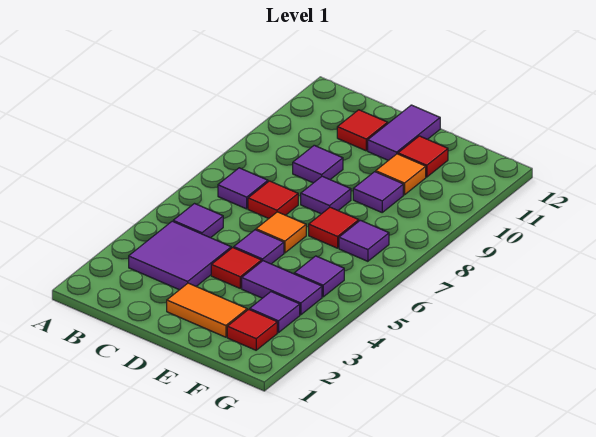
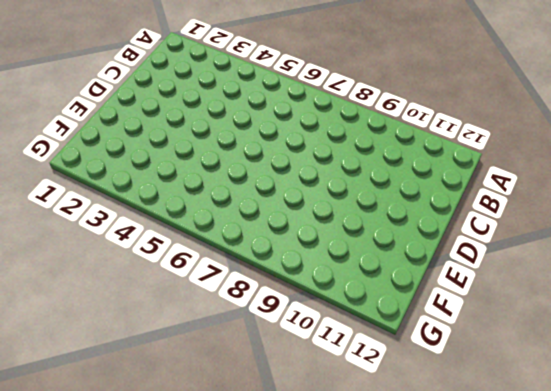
none -> purple tile B3:C4 level 1
none -> purple tile B5 level 1
none -> purple tile B7 level 1

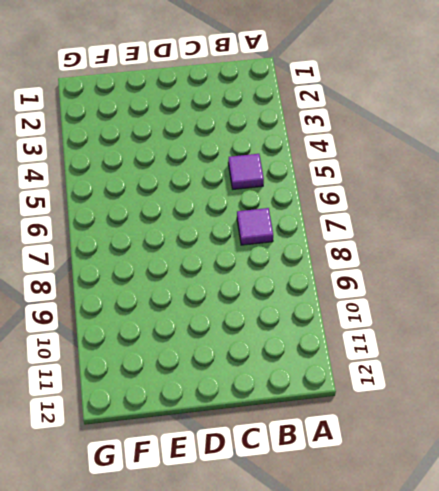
none -> purple tile B3:C4 level 1
none -> red tile C7 level 1
none -> purple tile C9 level 1

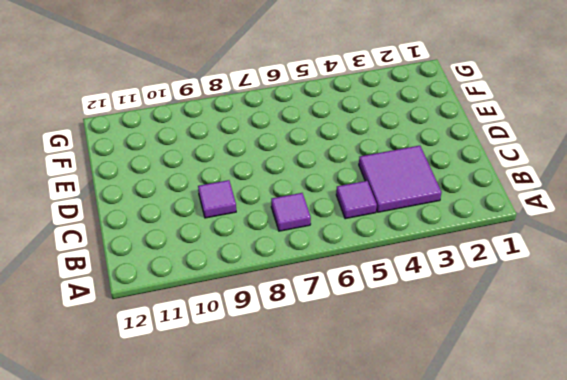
none -> red tile C7 level 1
none -> red tile C11 level 1
none -> orange tile D2:E2 level 1

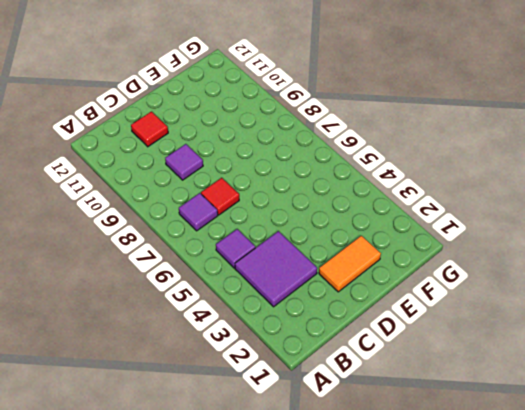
none -> red tile D4 level 1
none -> purple tile D5 level 1
none -> orange tile D6 level 1

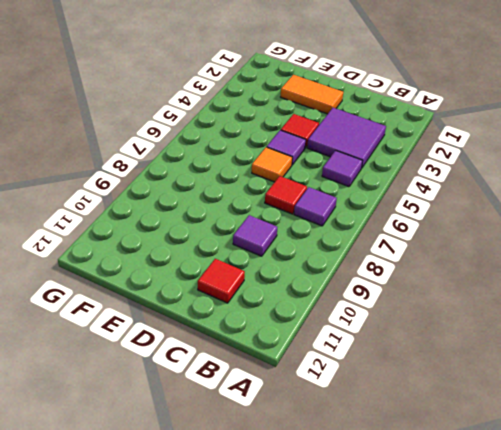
none -> purple tile D8 level 1
none -> purple tile D11:D12 level 1
none -> purple tile E4:F4 level 1

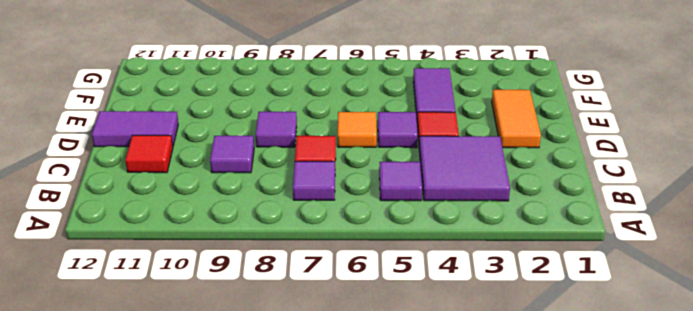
none -> red tile E7 level 1
none -> purple tile E9 level 1
none -> orange tile E10 level 1

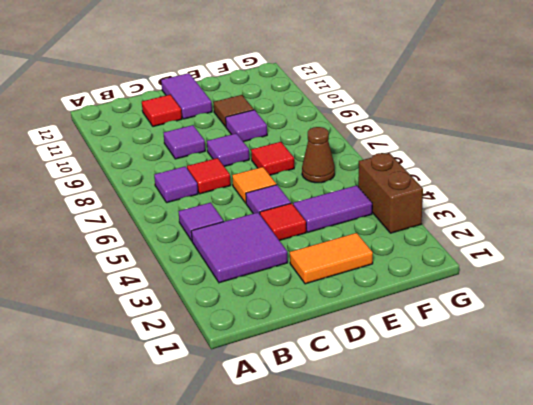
brown tile E10 level 1 -> orange tile E10 level 1
brown cone F6 level 1 -> none
brown brick G3:G4 level 1 -> none
none -> red tile E11 level 1
none -> red tile F2 level 1
none -> purple tile F3 level 1

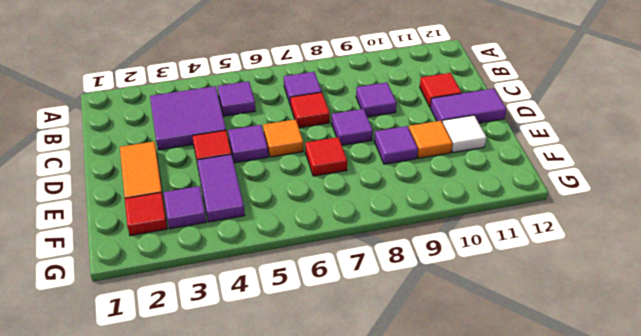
white tile E11 level 1 -> red tile E11 level 1
none -> purple tile F5 level 1
none -> purple tile F7 level 1

